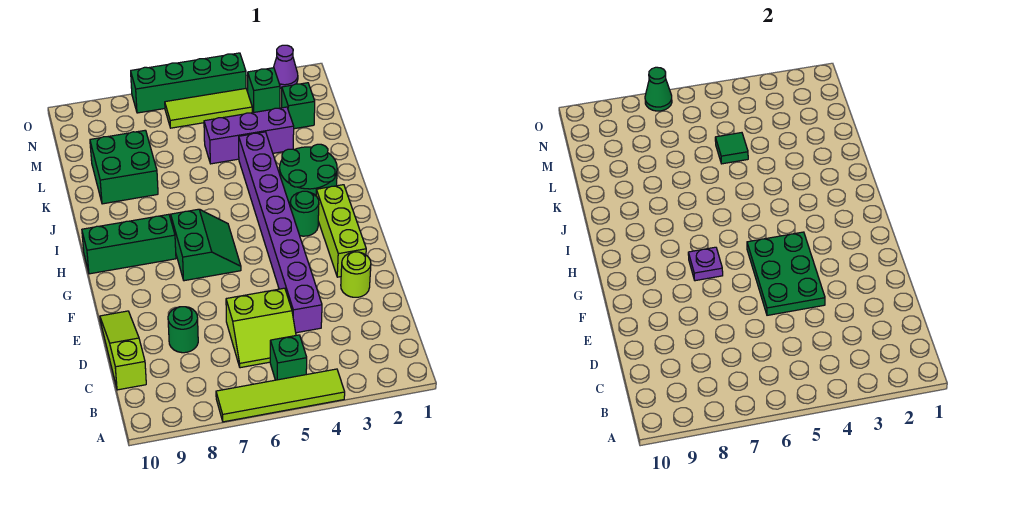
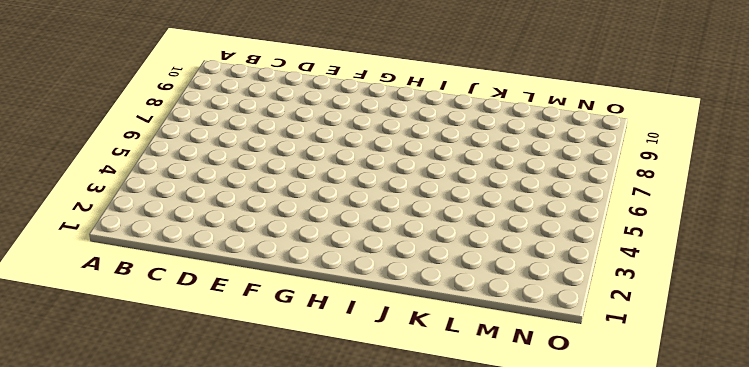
none -> lime tile A4:A7 level 1
none -> green brick B5 level 1
none -> lime slope C5:D6 level 1 top D

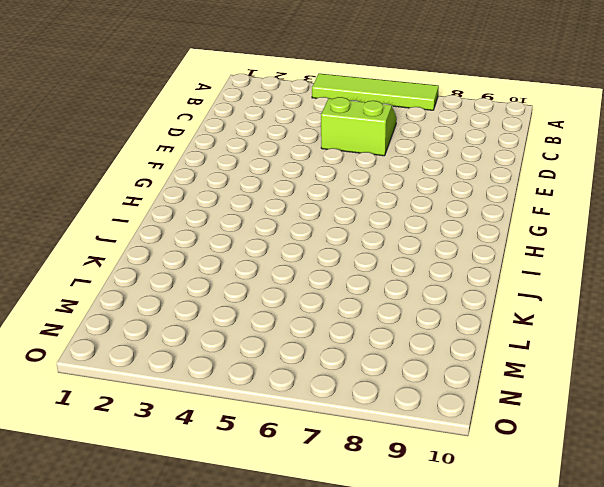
none -> green brick B5 level 1
none -> lime slope C10:E10 level 1 top C
none -> purple brick D4:K4 level 1

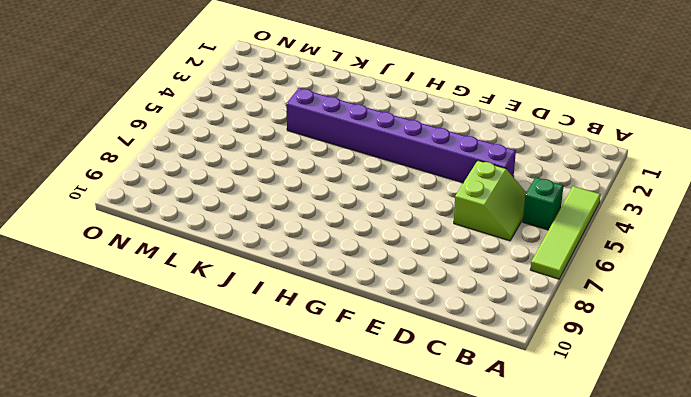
none -> lime slope C10:E10 level 1 top C
none -> green round brick D8 level 1
none -> lime round brick E2 level 1

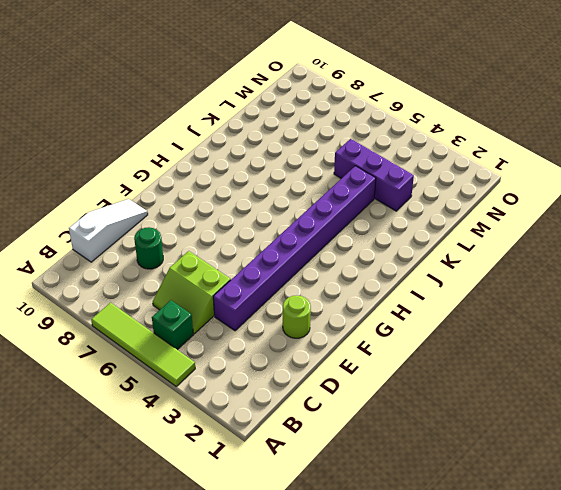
white slope C10:E10 level 1 top C -> lime slope C10:E10 level 1 top C
none -> lime brick F2:H2 level 1
none -> green slope G6:H7 level 1 top 7
none -> green round brick H3 level 1

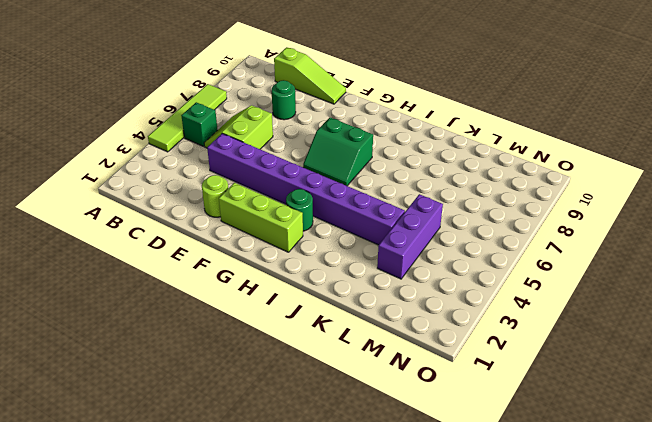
none -> green brick H8:H10 level 1
none -> green round brick I2:J3 level 1
none -> green brick K8:L9 level 1

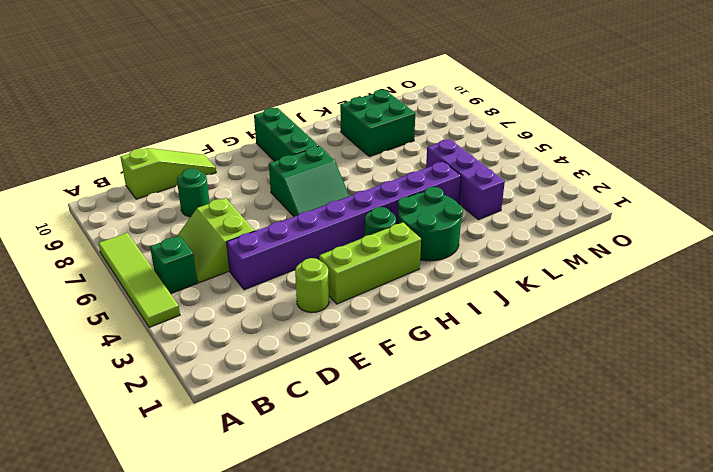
none -> green brick M2 level 1
none -> green brick N3 level 1
none -> lime tile N4:N6 level 1

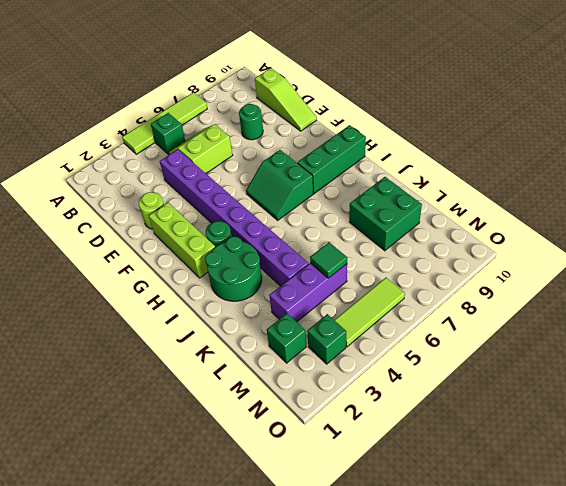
none -> purple cone O2 level 1
none -> green brick O4:O7 level 1
none -> green plate E4:G5 level 2

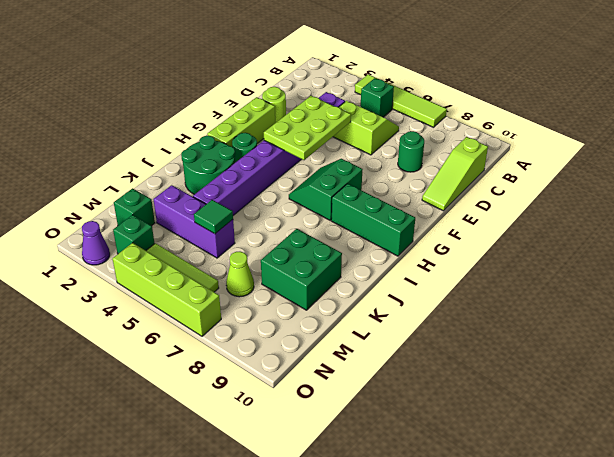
lime plate E4:G5 level 2 -> green plate E4:G5 level 2
lime cone M7 level 1 -> none
lime brick O4:O7 level 1 -> green brick O4:O7 level 1
none -> purple plate G7 level 2
none -> green cone O7 level 2

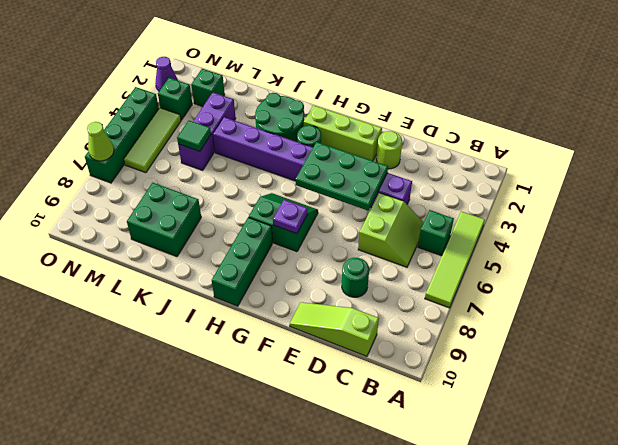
lime cone O7 level 2 -> green cone O7 level 2

